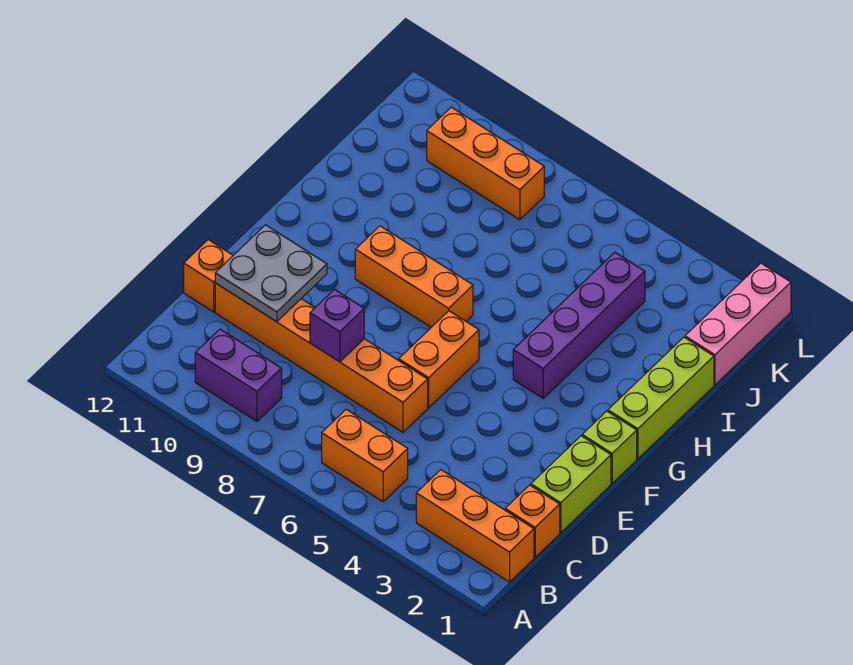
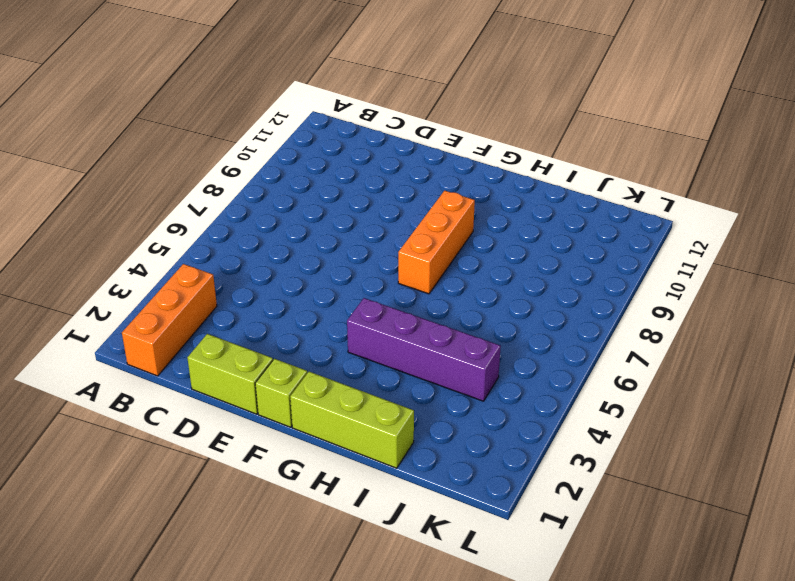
none -> orange brick B5:B6 level 1
none -> purple brick B9:B10 level 1
none -> orange brick C1 level 1

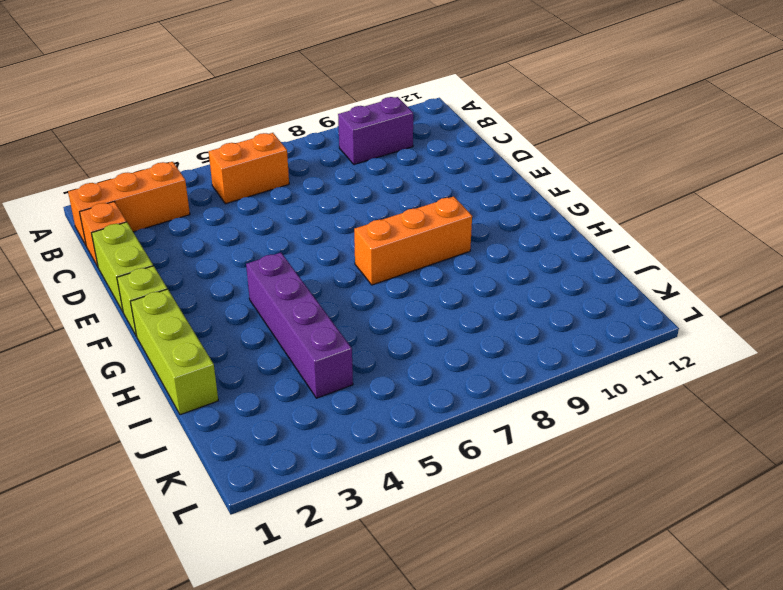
none -> orange brick D6:D11 level 1
none -> orange brick D12 level 1
none -> orange brick E6:F6 level 1

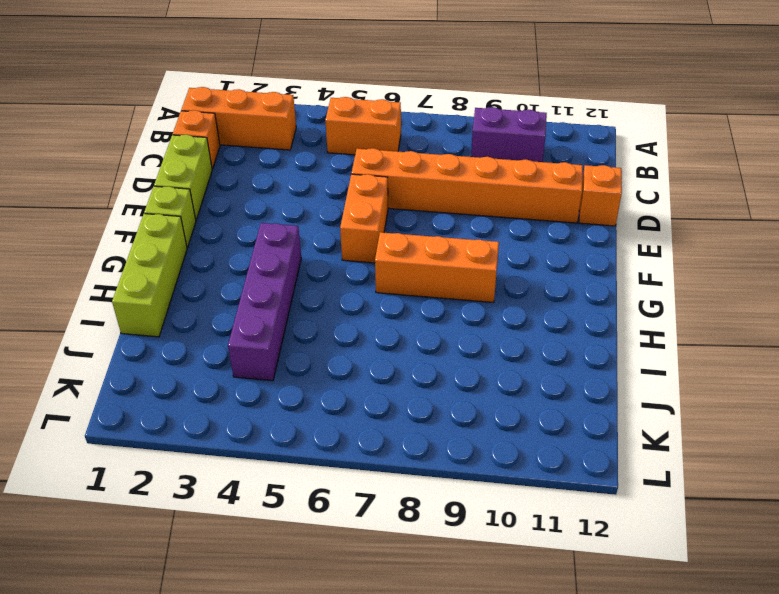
none -> pink brick J1:L1 level 1
none -> orange brick K8:K10 level 1
none -> purple brick D8 level 2

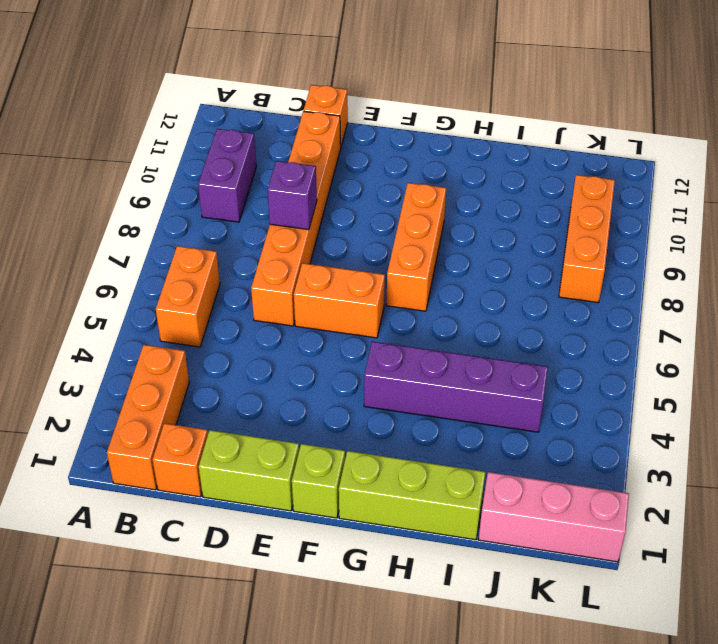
none -> grey plate D10:E11 level 2

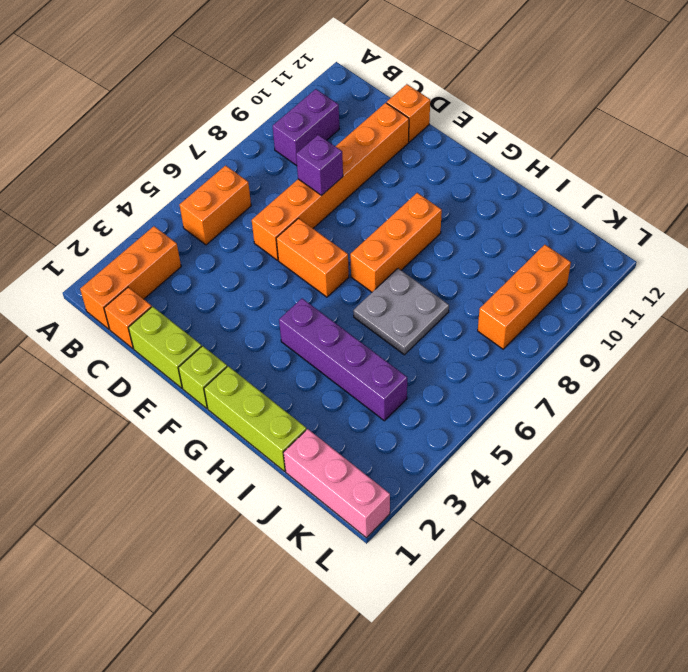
grey plate H6:I7 level 1 -> grey plate D10:E11 level 2

